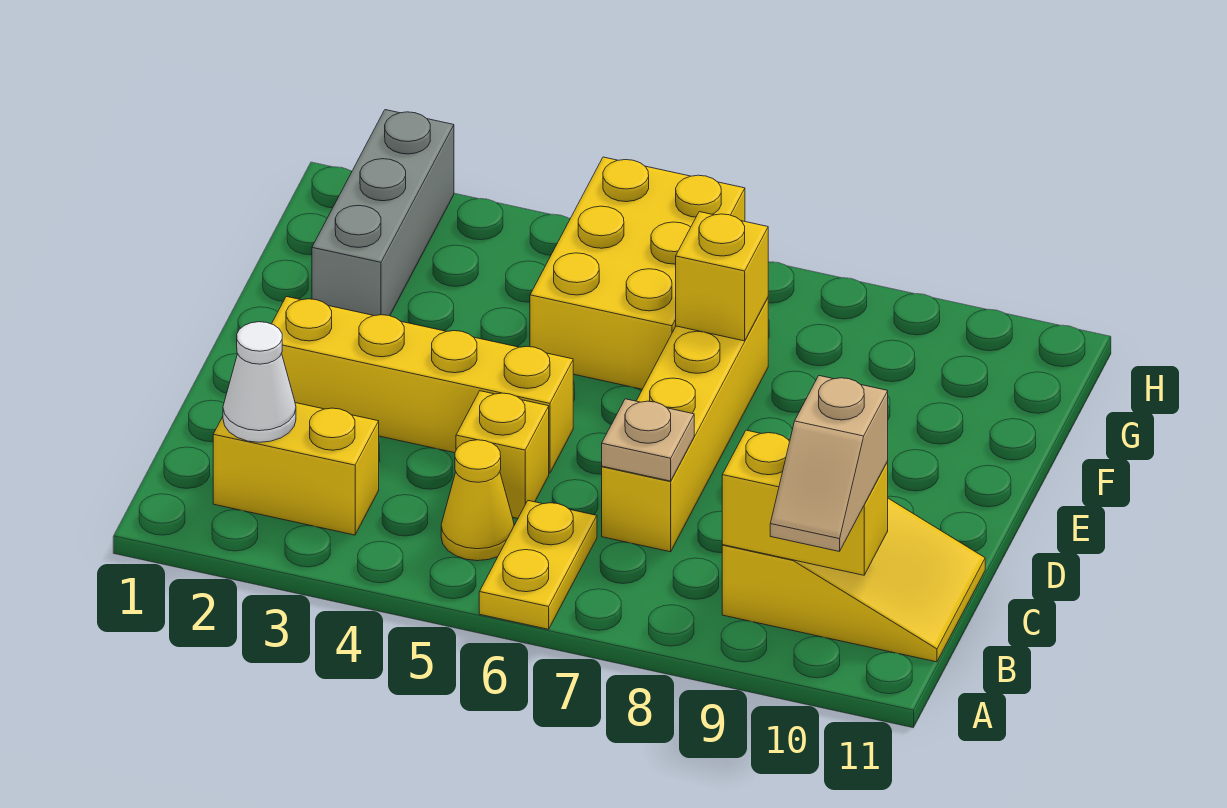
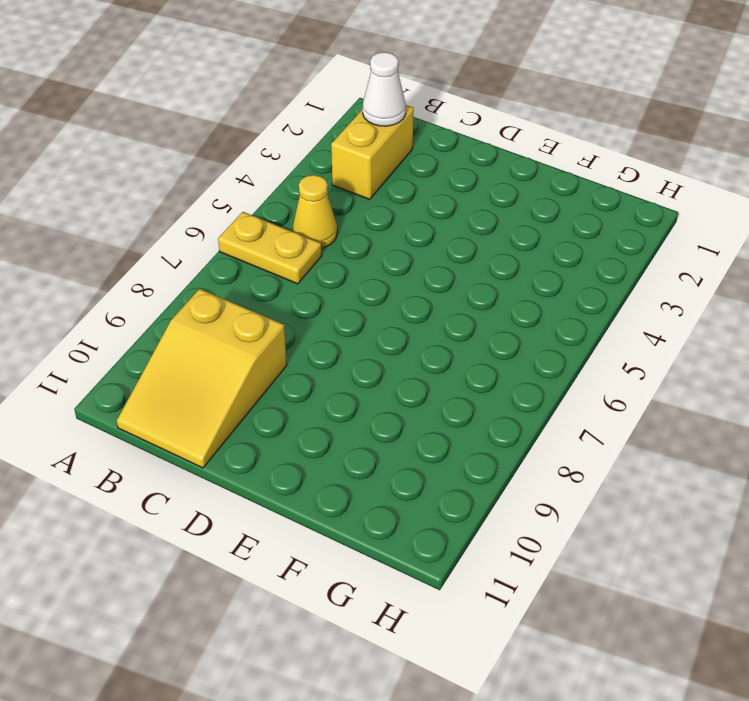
none -> yellow brick C5 level 1
none -> yellow brick C7:F7 level 1
none -> yellow brick D2:D5 level 1

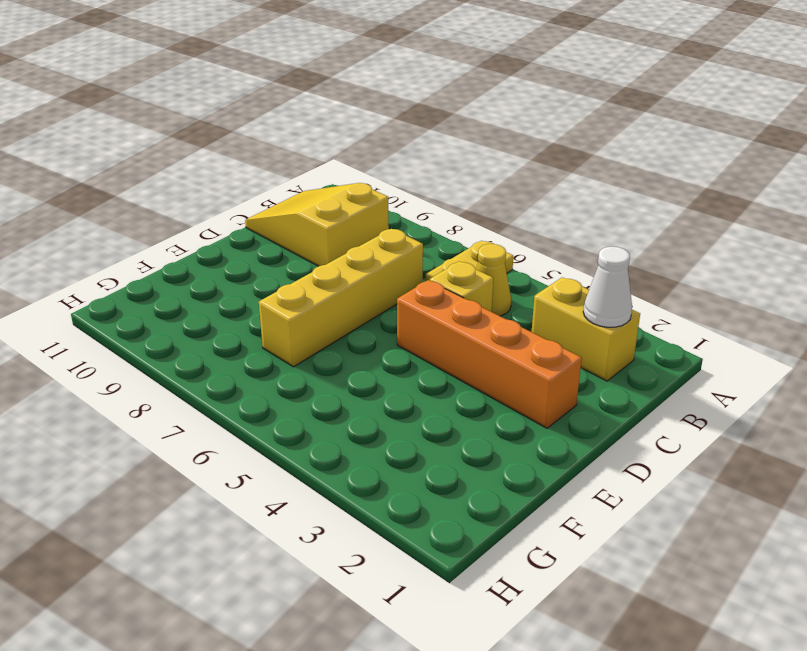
orange brick D2:D5 level 1 -> yellow brick D2:D5 level 1
none -> grey brick F2:H2 level 1
none -> yellow brick F5:H6 level 1
none -> yellow brick B9:B10 level 2

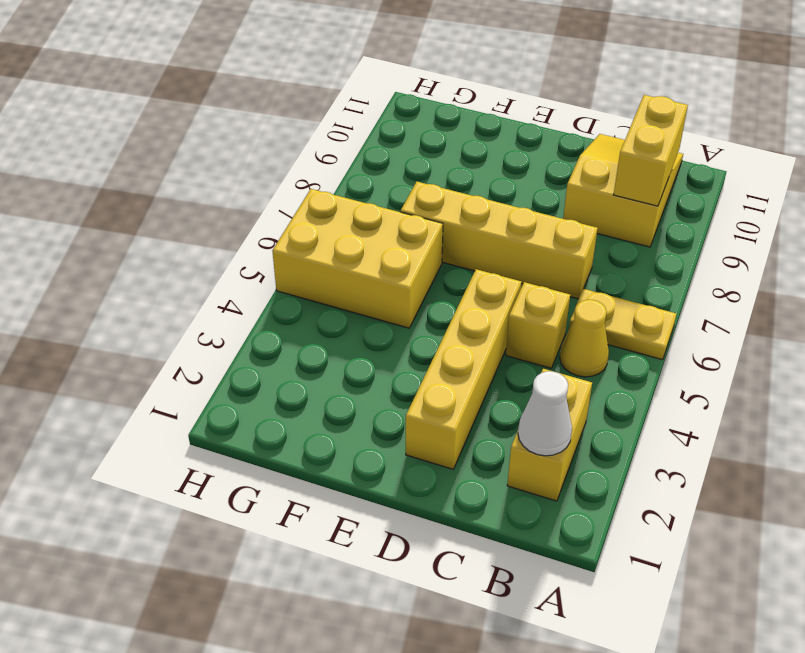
none -> grey brick F2:H2 level 1
none -> tan plate C7 level 2
none -> yellow brick F7 level 2

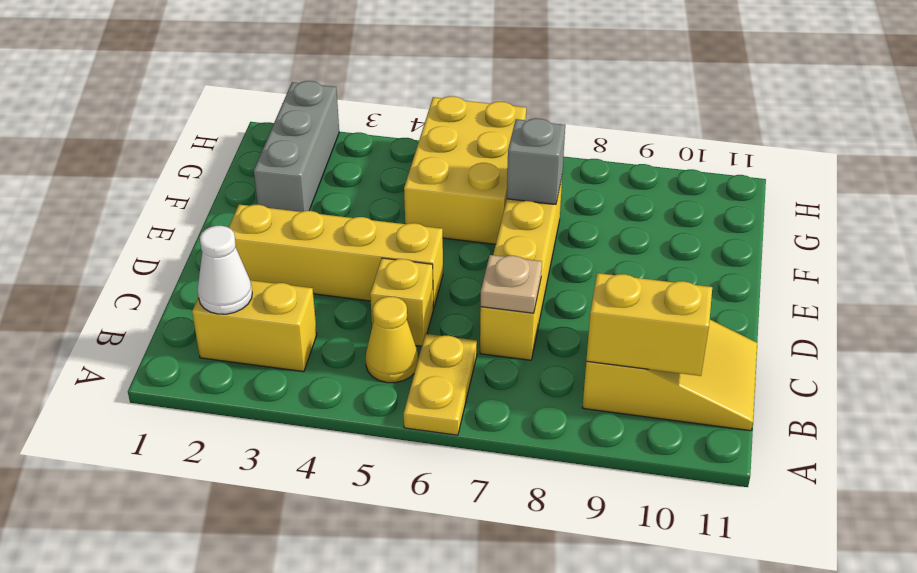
grey brick F7 level 2 -> yellow brick F7 level 2
none -> tan slope A10:B10 level 3 top B

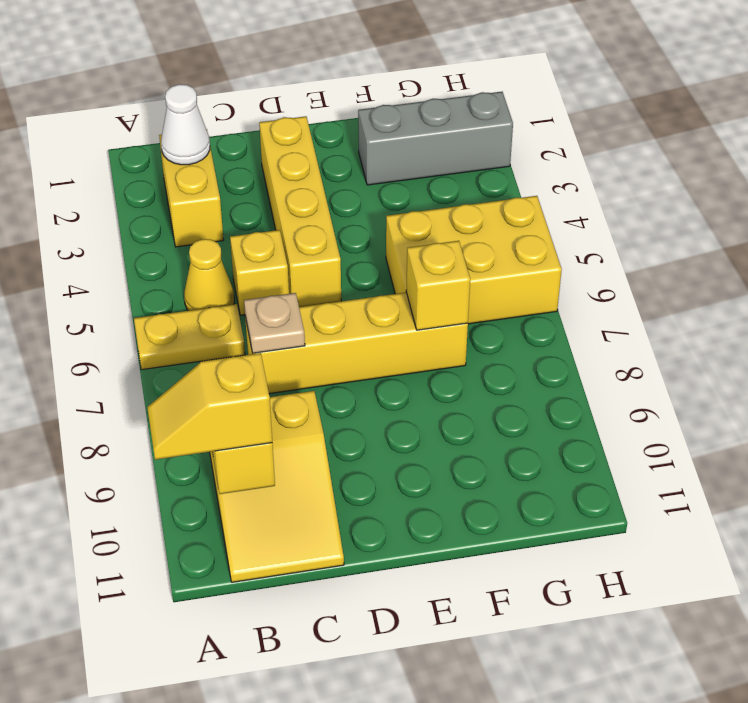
yellow slope A10:B10 level 3 top B -> tan slope A10:B10 level 3 top B

